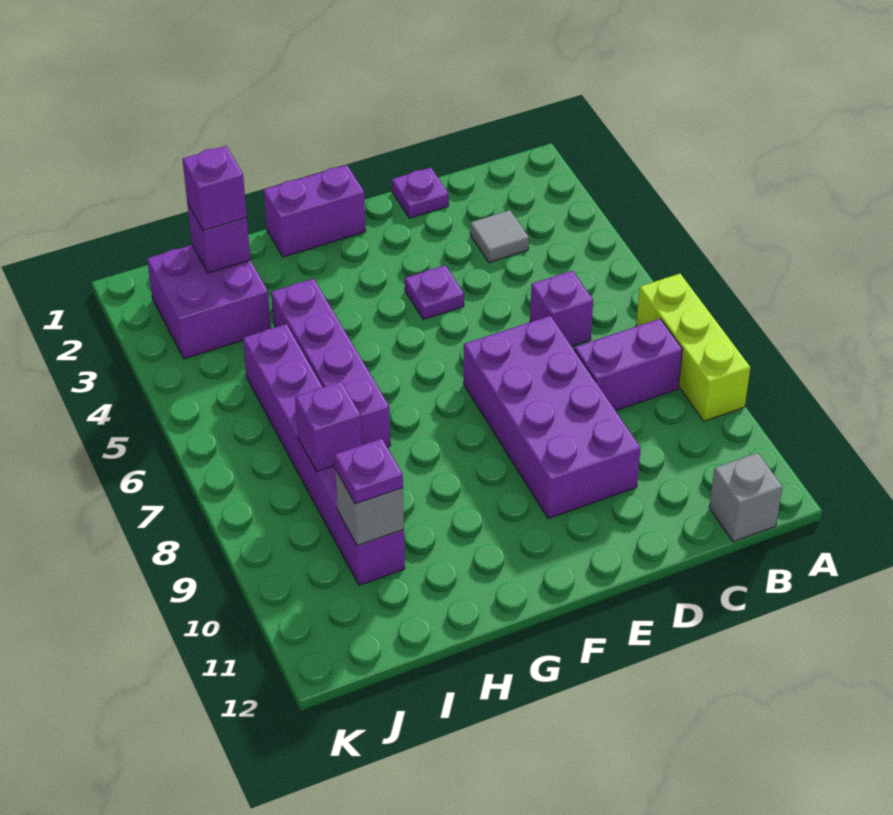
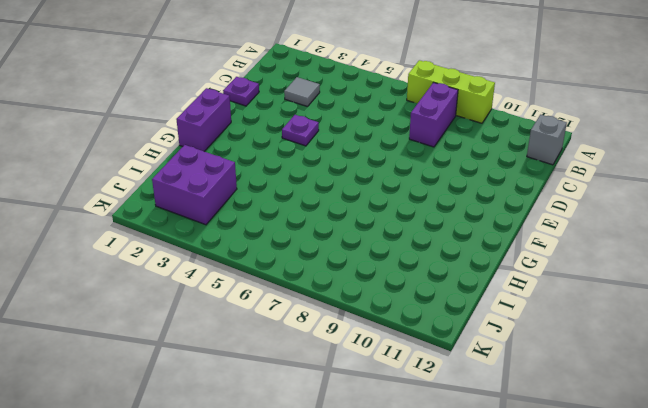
none -> purple brick C6 level 1
none -> purple brick D7:E10 level 1
none -> purple brick H4:H7 level 1

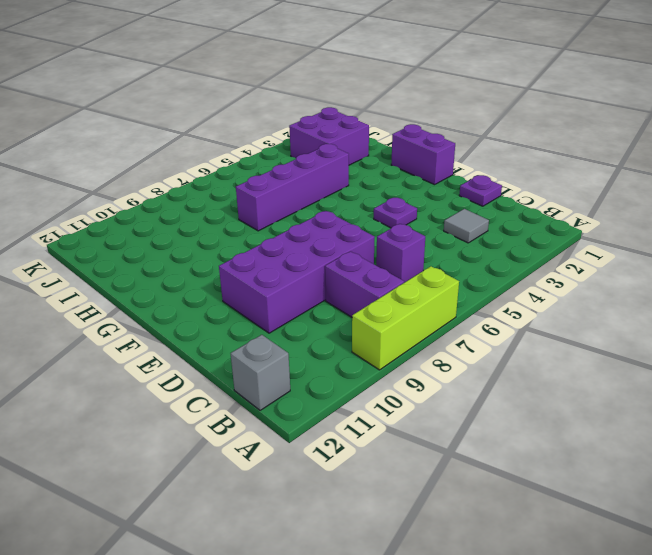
none -> purple brick I5:I10 level 1
none -> purple brick I2 level 2
none -> purple brick I8 level 2

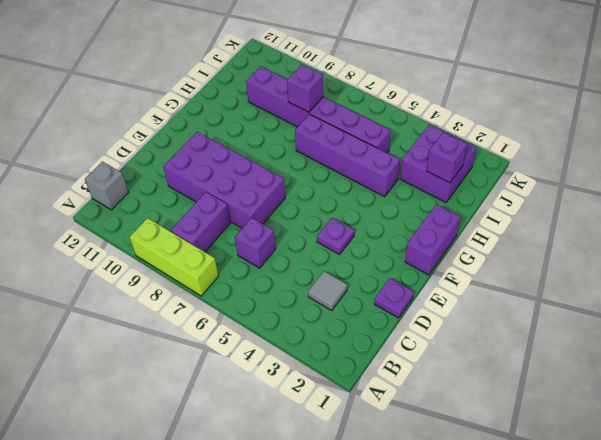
none -> grey brick I10 level 2
none -> purple brick I2 level 3
none -> purple plate I10 level 3

